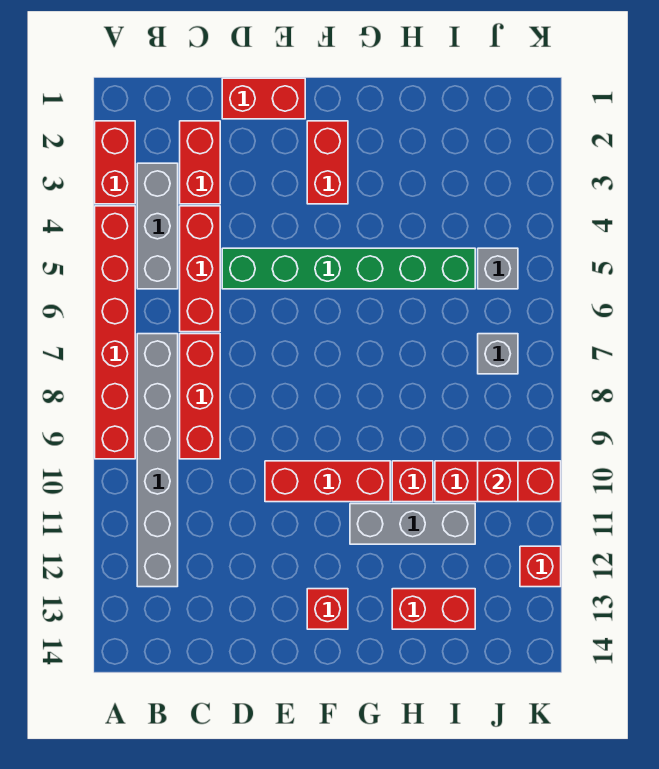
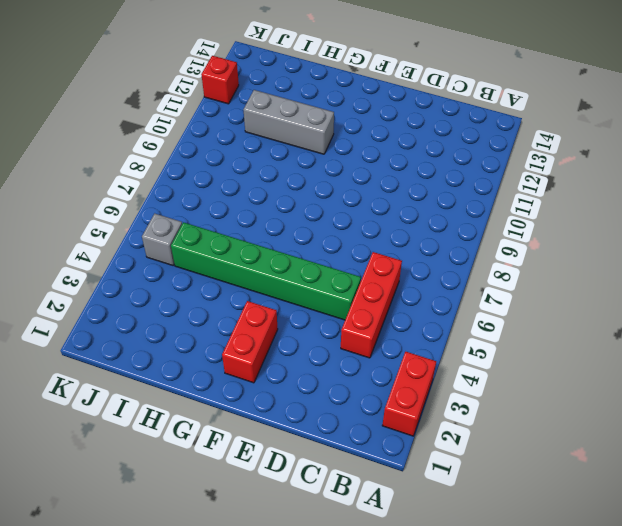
none -> red brick A4:A9 level 1
none -> grey brick B3:B5 level 1
none -> grey brick B7:B12 level 1

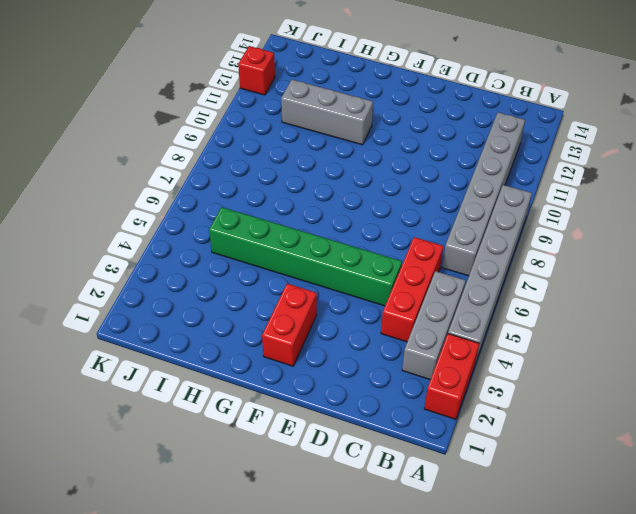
grey brick A4:A9 level 1 -> red brick A4:A9 level 1
none -> red brick C2:C3 level 1
none -> red brick C7:C9 level 1
none -> red brick D1:E1 level 1

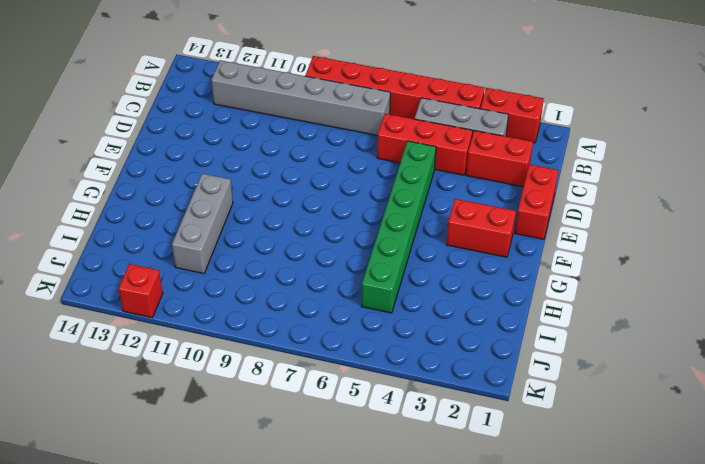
none -> red brick C7:C9 level 1
none -> red brick E10:G10 level 1
none -> red brick F13 level 1

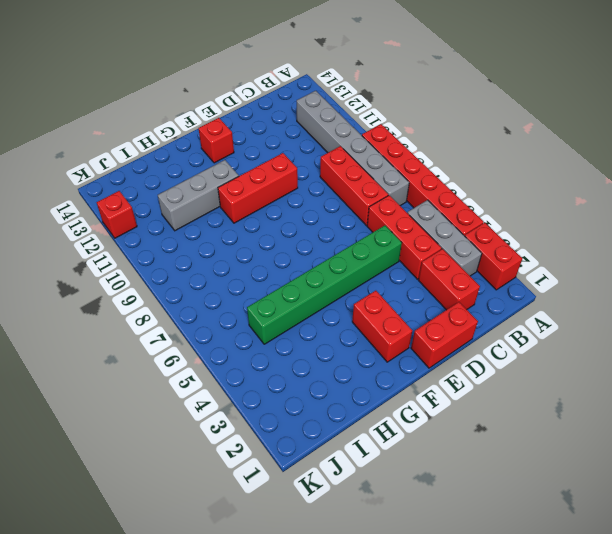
none -> red brick H10 level 1
none -> red brick H13:I13 level 1
none -> red brick I10:K10 level 1

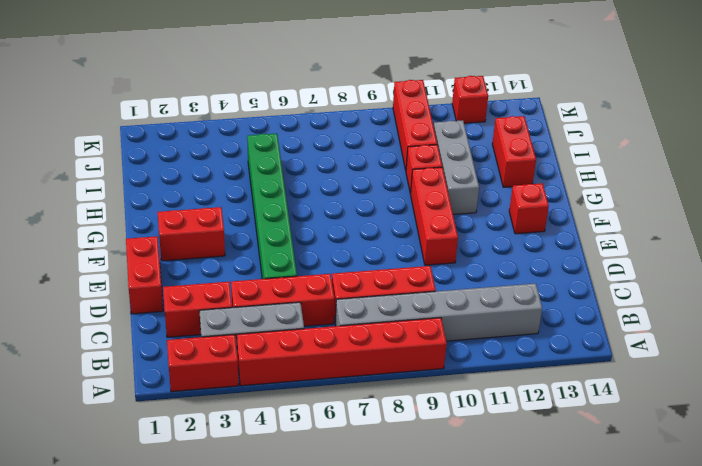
none -> grey brick J5 level 1
none -> grey brick J7 level 1
none -> red brick J10 level 2

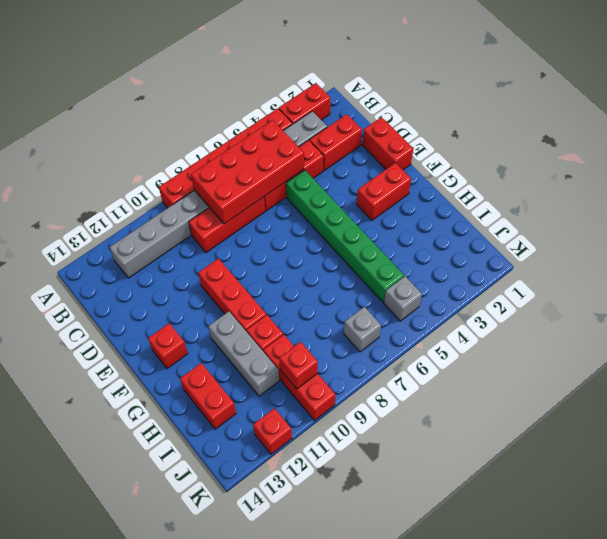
red brick B5:C8 level 2 -> none

